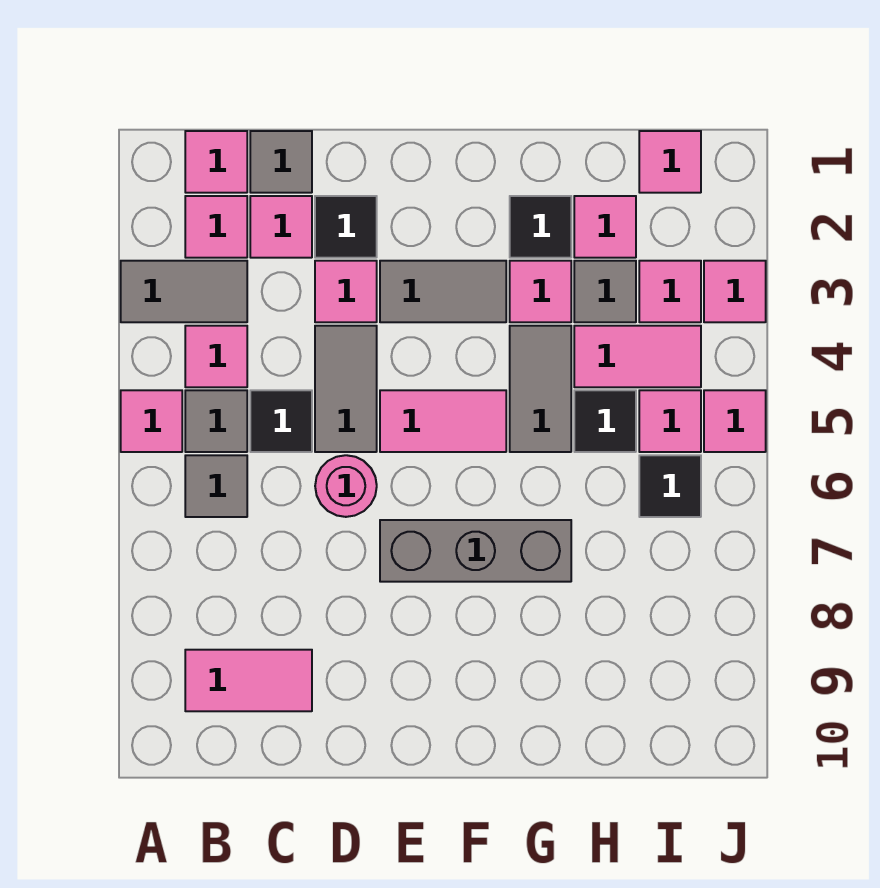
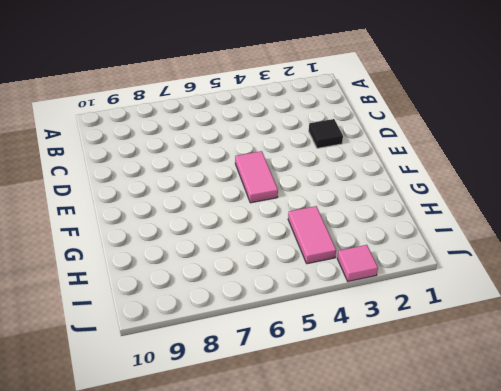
none -> grey tile A3:B3 level 1
none -> pink tile A5 level 1
none -> pink tile B1 level 1
none -> pink tile B2 level 1

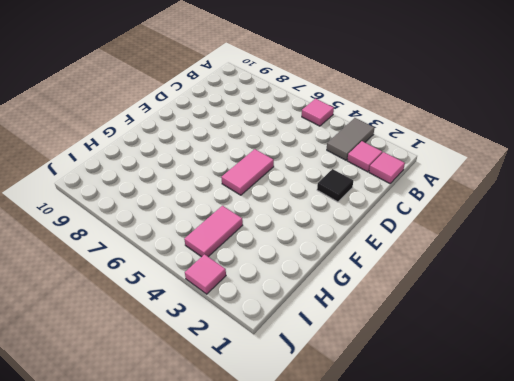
none -> pink tile B4 level 1
none -> grey tile B5 level 1
none -> grey tile B6 level 1
none -> pink tile B9:C9 level 1

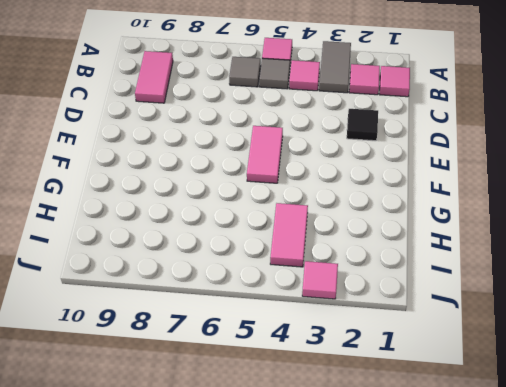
none -> grey tile C1 level 1
none -> pink tile C2 level 1
none -> black tile C5 level 1
none -> pink tile D3 level 1

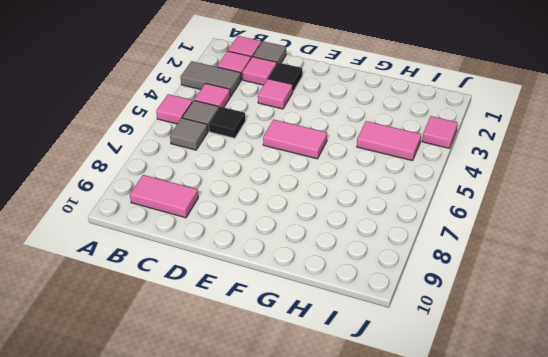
none -> grey tile D4:D5 level 1
none -> pink round brick D6 level 1
none -> grey tile E3:F3 level 1
none -> grey brick E7:G7 level 1

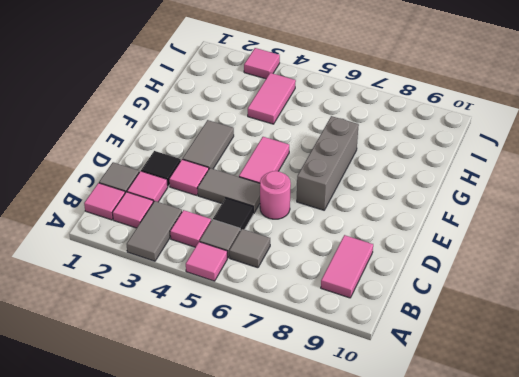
none -> black tile G2 level 1
none -> pink tile G3 level 1
none -> grey tile G4:G5 level 1
none -> pink tile H2 level 1

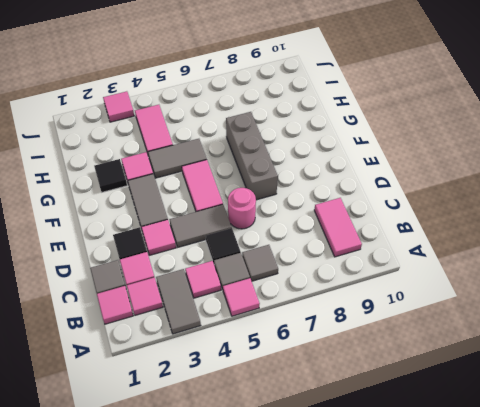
none -> pink tile H2 level 1
none -> grey tile H3 level 1
none -> black tile H5 level 1
none -> pink tile I1 level 1

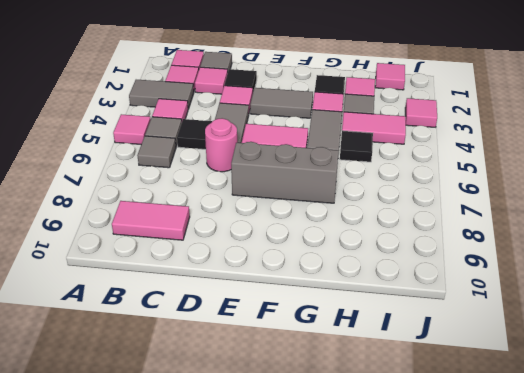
none -> pink tile I3 level 1
none -> pink tile I5 level 1
none -> black tile I6 level 1
none -> pink tile J5 level 1

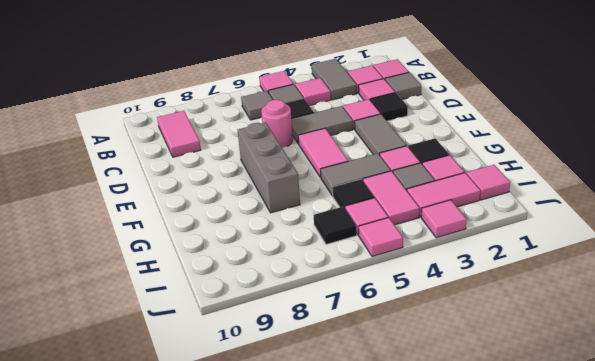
pink tile I2:I3 level 1 -> pink tile I3 level 1

